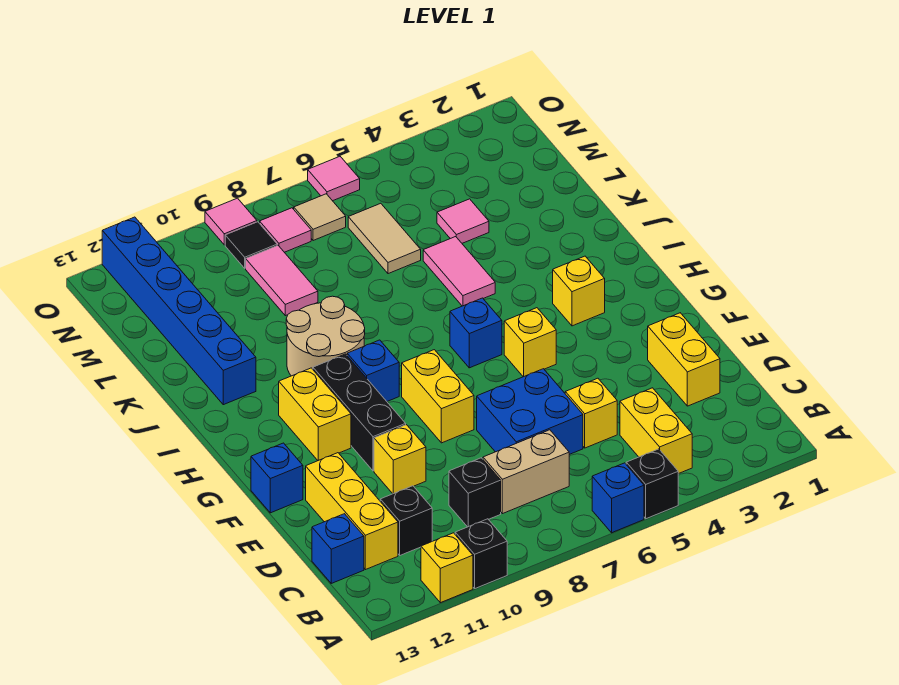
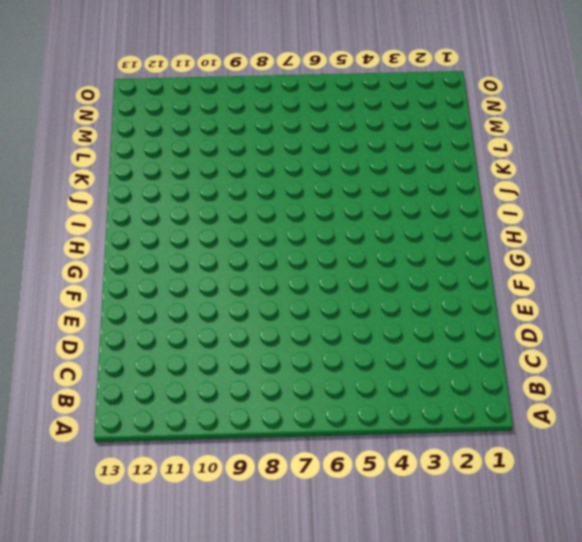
none -> black brick A5 level 1
none -> blue brick A6 level 1
none -> black brick A10 level 1
none -> yellow brick A11 level 1

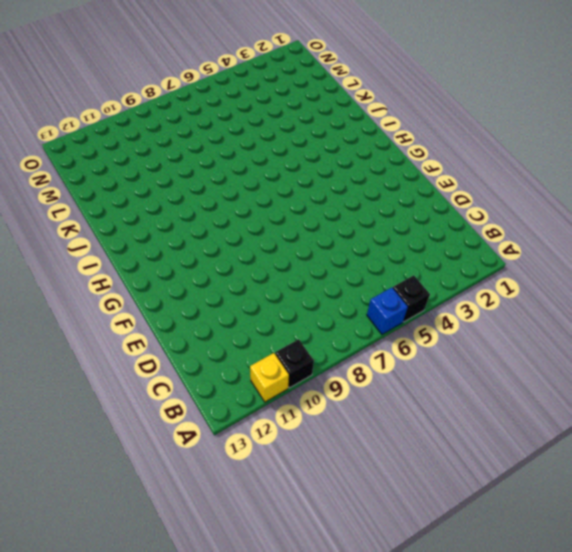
none -> yellow brick B4:C4 level 1
none -> tan brick C7:C8 level 1
none -> black brick C9 level 1
none -> black brick C11 level 1

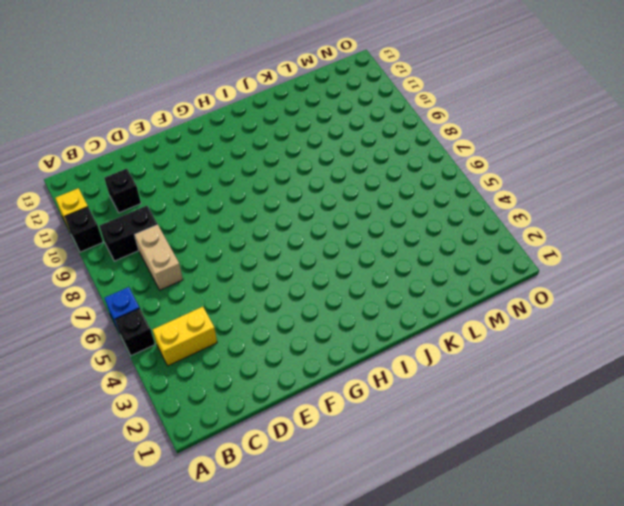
black brick B9:C9 level 1 -> black brick C9 level 1
none -> yellow brick C12:E12 level 1
none -> blue brick C13 level 1
none -> yellow brick D2:E2 level 1
none -> yellow brick D5 level 1

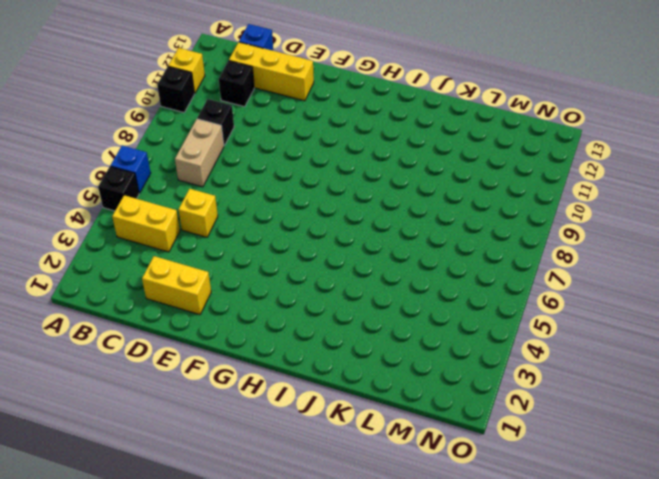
none -> blue brick D6:E7 level 1
none -> yellow brick E10 level 1
none -> yellow brick F8:G8 level 1
none -> black brick F10:H10 level 1

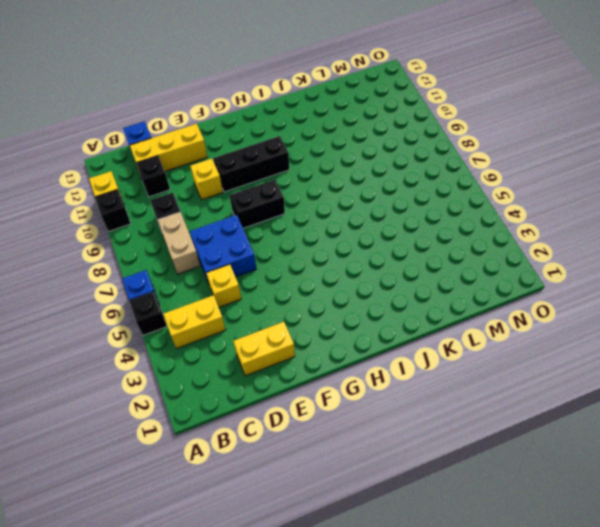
black brick F8:G8 level 1 -> yellow brick F8:G8 level 1
none -> blue brick F13 level 1
none -> yellow brick G5 level 1
none -> yellow brick G11:H11 level 1
none -> yellow brick H3 level 1

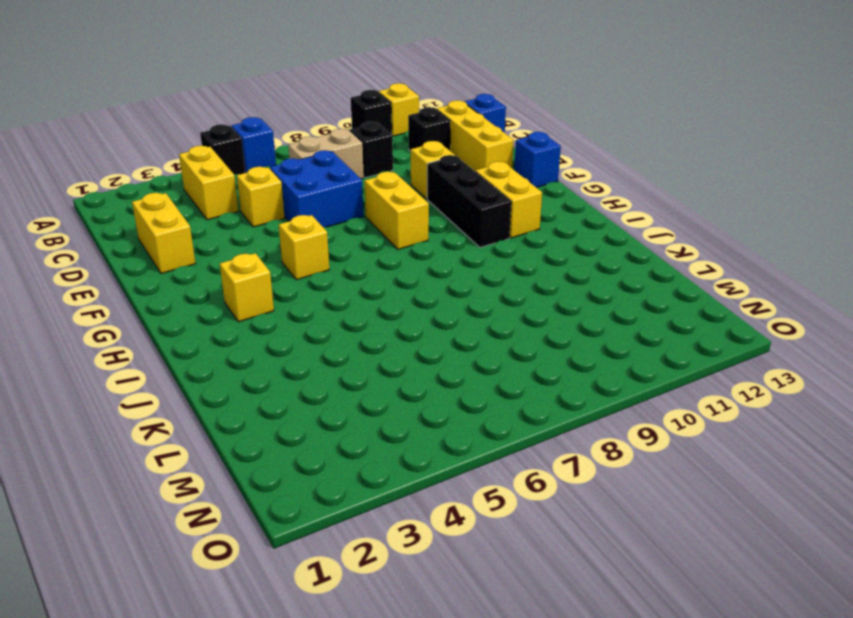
none -> blue brick H6 level 1
none -> blue brick H9 level 1
none -> tan round brick I9:J10 level 1
none -> pink tile J5:K5 level 1

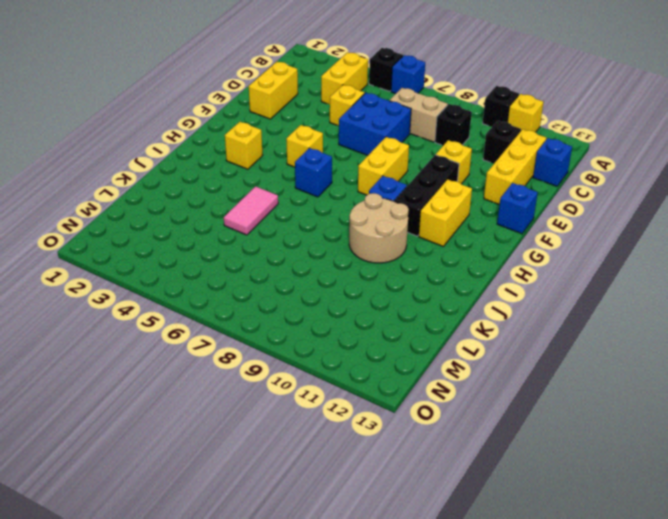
none -> blue brick J12:O12 level 1
none -> pink tile L4 level 1
none -> tan tile L6:M6 level 1
none -> pink tile L9:M9 level 1

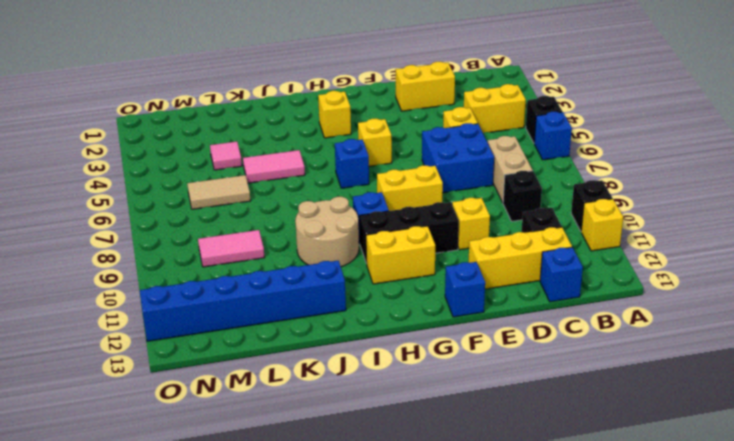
none -> tan tile N7 level 1
none -> pink tile N8 level 1
none -> black tile N9 level 1
none -> pink tile O6 level 1

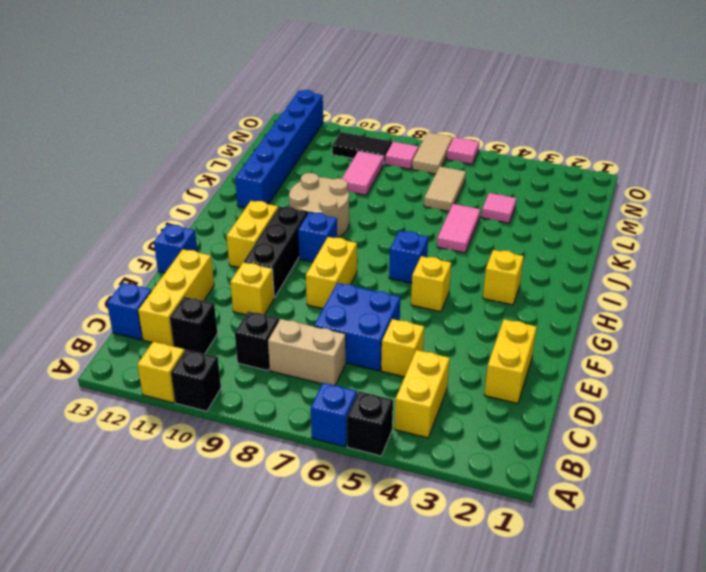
tan tile N7:O7 level 1 -> tan tile N7 level 1
black tile N9:N10 level 1 -> black tile N9 level 1
none -> pink tile O9 level 1

